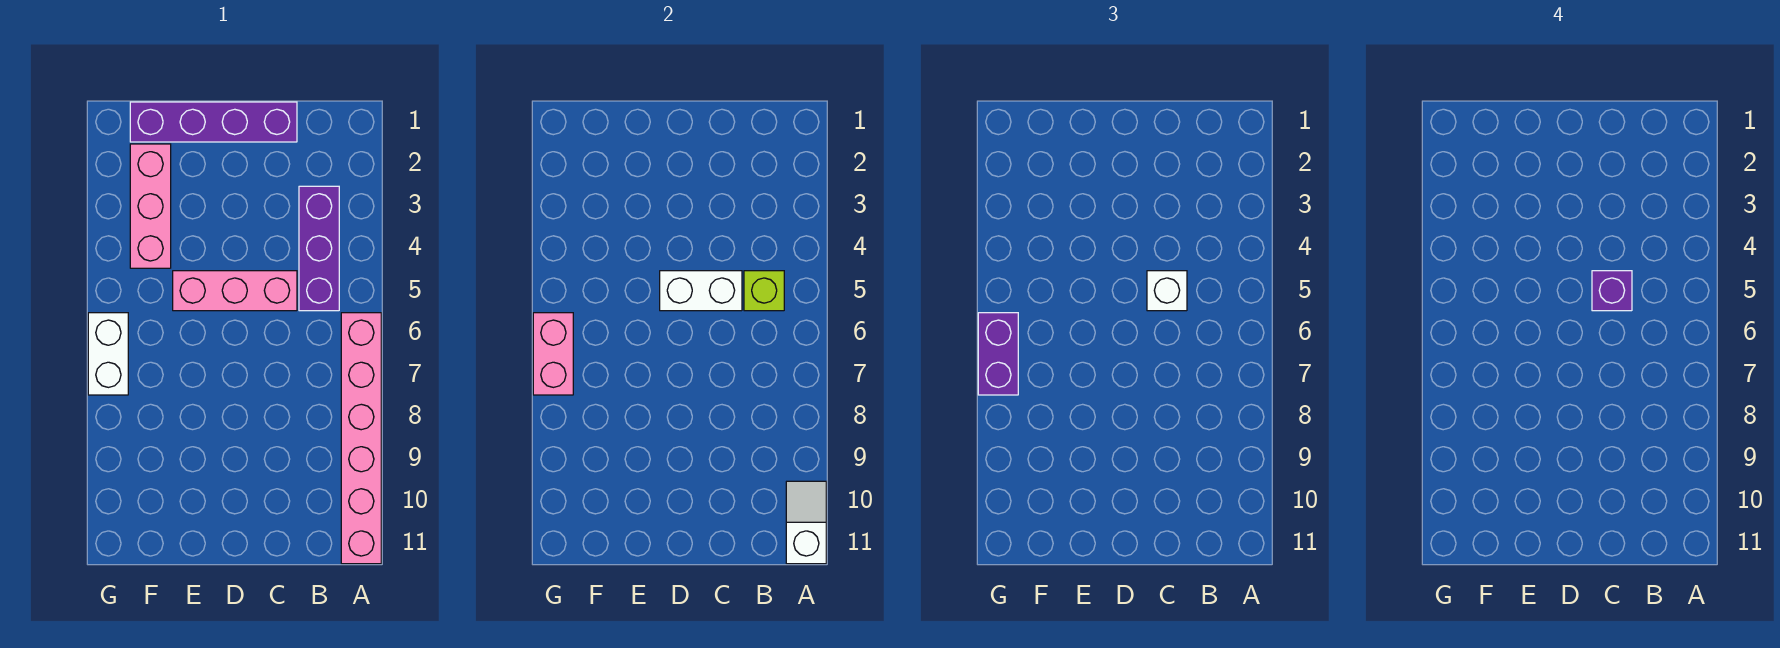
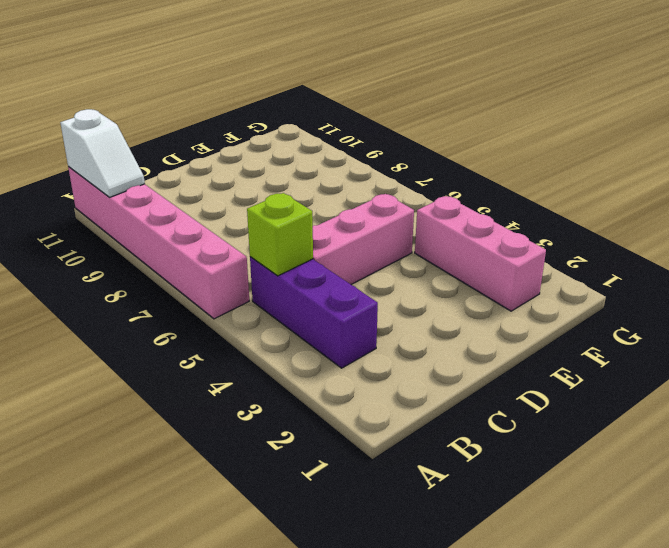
none -> purple brick C1:F1 level 1
none -> white brick G6:G7 level 1
none -> white brick C5:D5 level 2

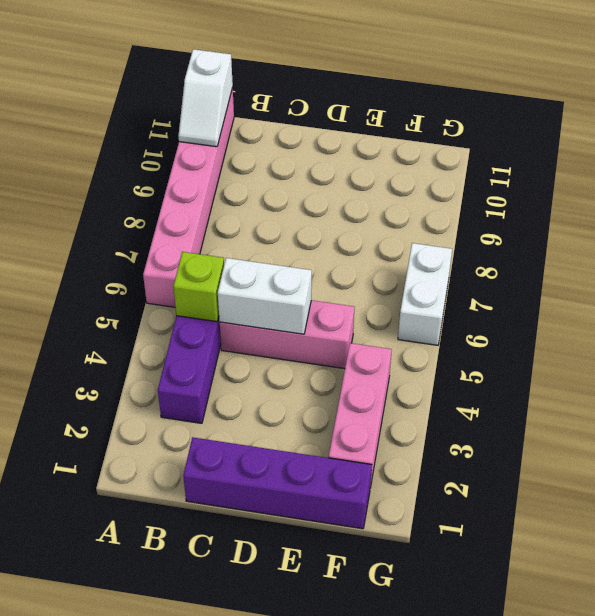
none -> pink brick G6:G7 level 2
none -> white brick C5 level 3
none -> purple brick G6:G7 level 3

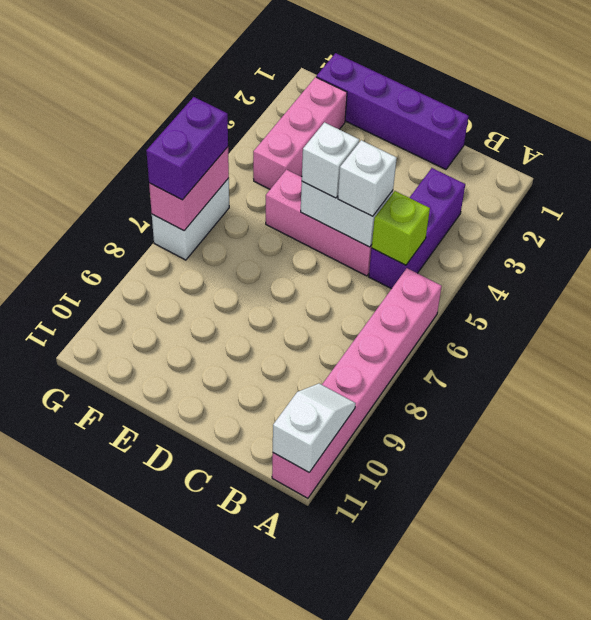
white brick D5 level 3 -> none
none -> purple brick C5 level 4

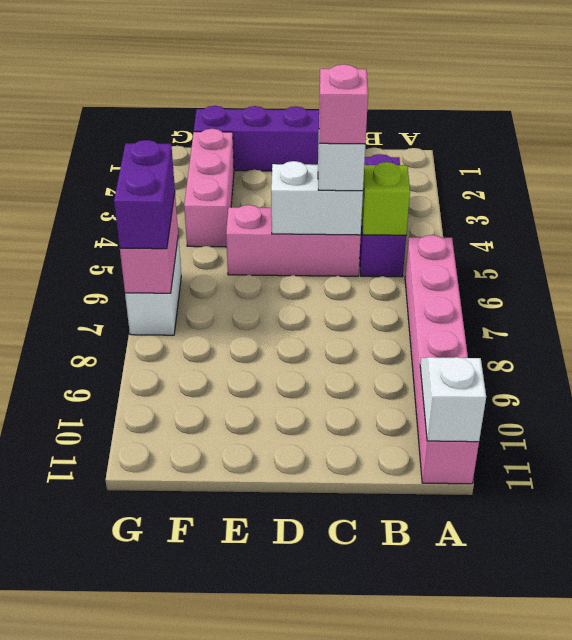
pink brick C5 level 4 -> purple brick C5 level 4

